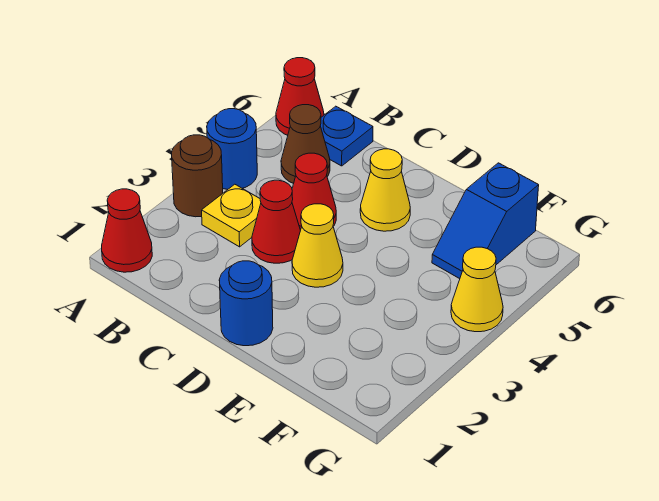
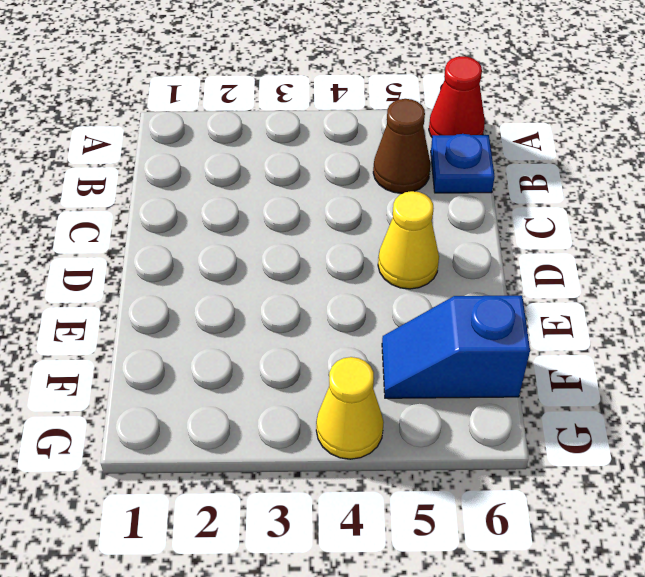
none -> red cone A1 level 1
none -> brown round brick A3 level 1
none -> blue round brick A4 level 1

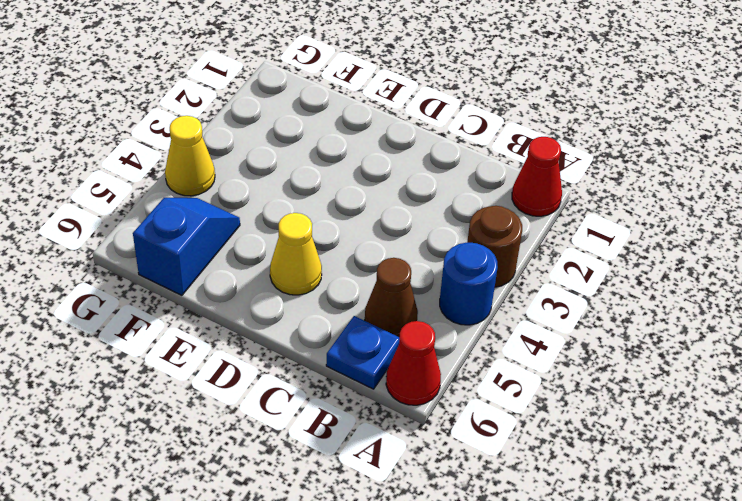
none -> yellow plate B3 level 1
none -> red cone C3 level 1
none -> red cone C4 level 1

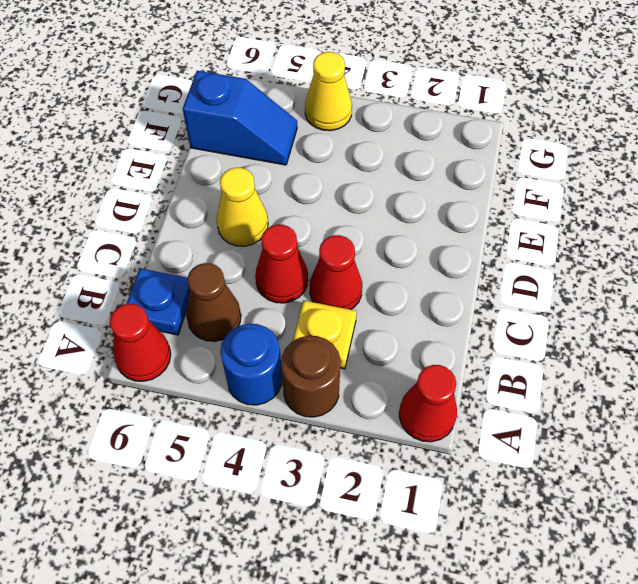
none -> blue round brick D1 level 1
none -> yellow cone D3 level 1

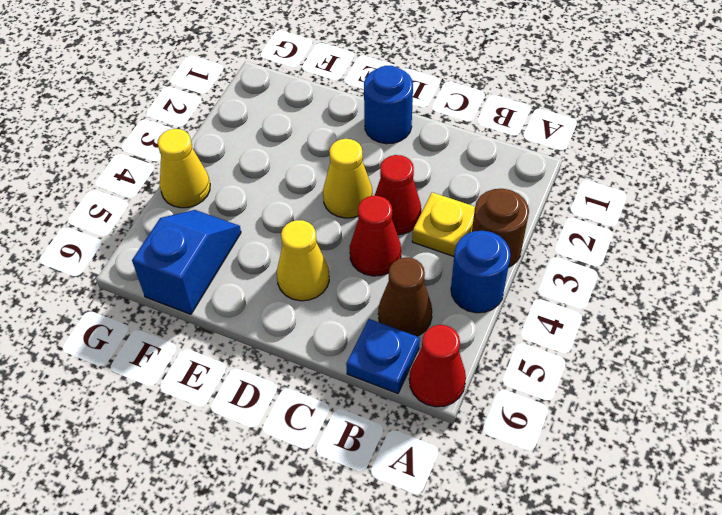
none -> red cone A1 level 1

